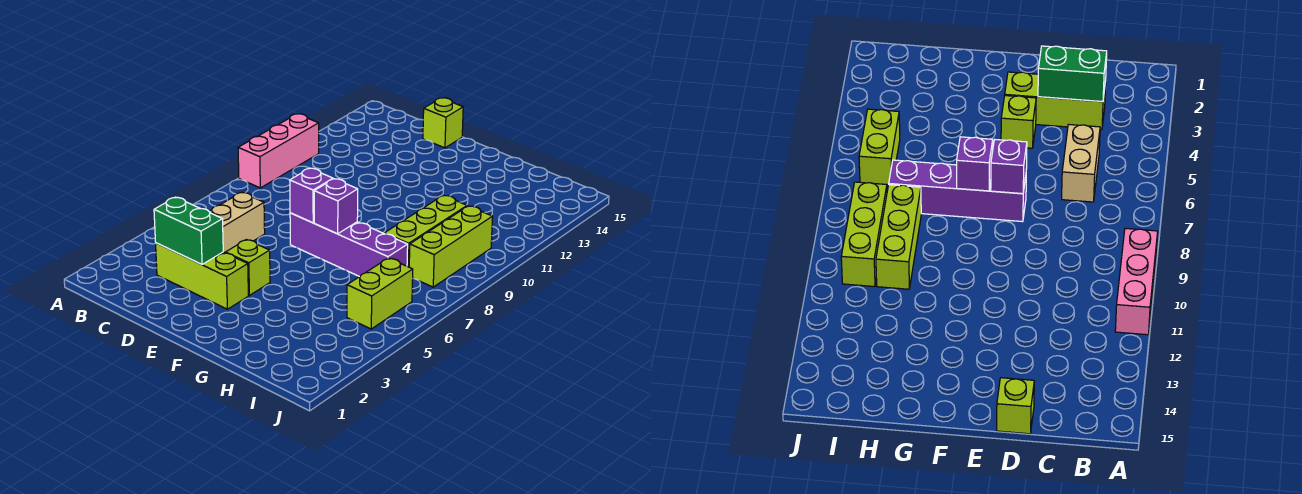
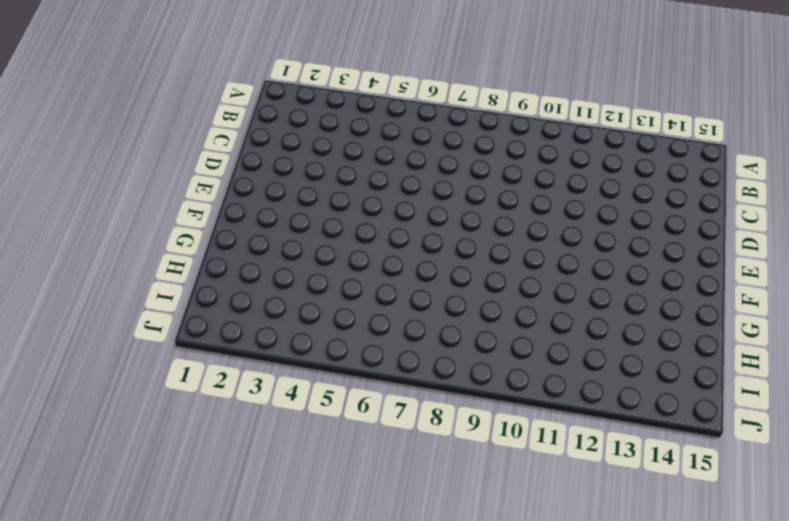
none -> pink brick A9:A11 level 1
none -> lime brick C3:E3 level 1
none -> tan brick C5:C6 level 1

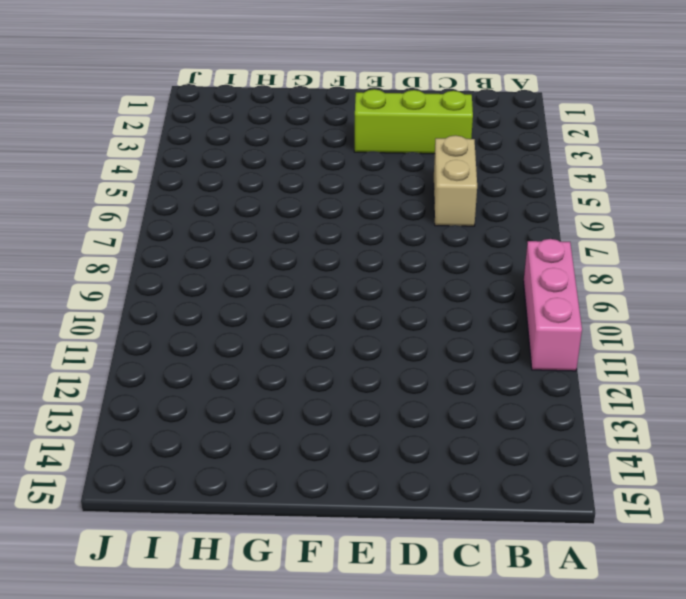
none -> lime brick D15 level 1
none -> lime brick E4 level 1
none -> purple brick E7:H7 level 1

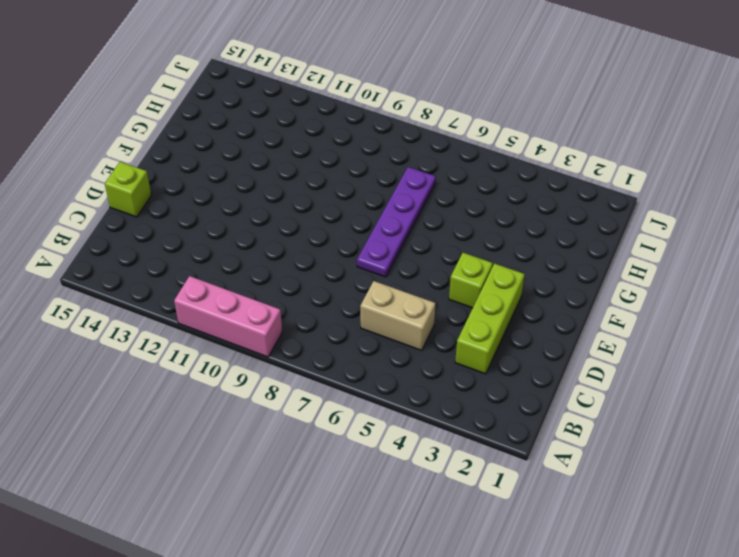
purple plate E7:H7 level 1 -> purple brick E7:H7 level 1
none -> lime brick H8:H10 level 1
none -> lime brick I5:I6 level 1
none -> lime brick I8:I10 level 1

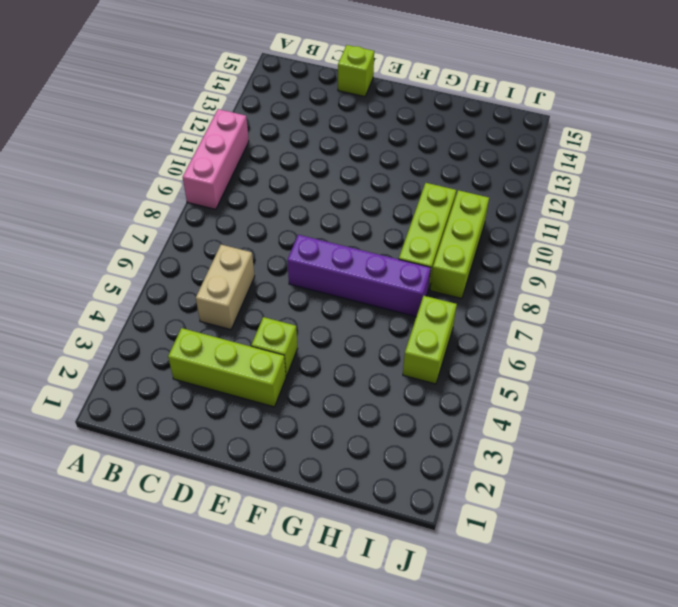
none -> green brick C3:D3 level 2
none -> purple brick E7 level 2
none -> purple brick F7 level 2

